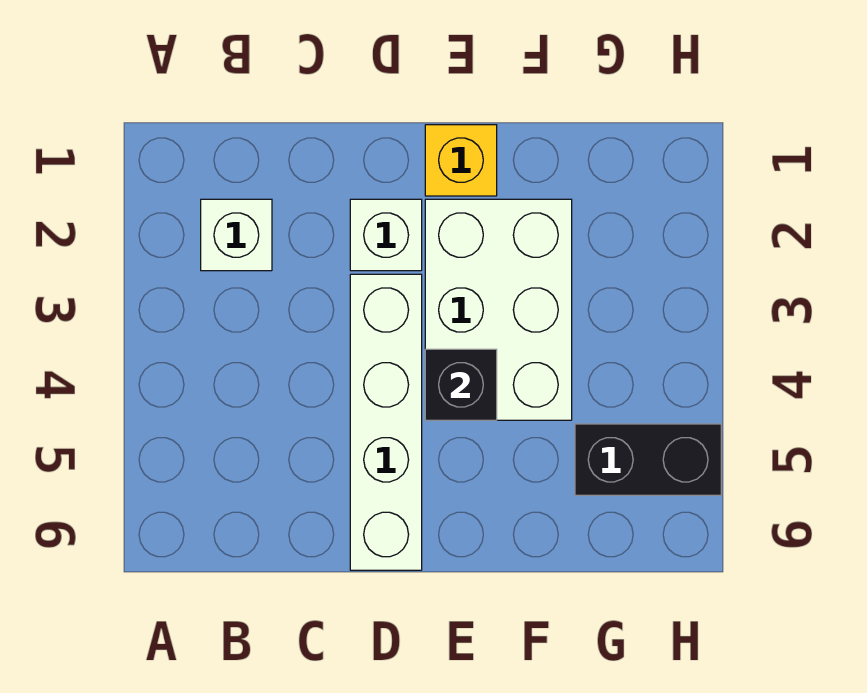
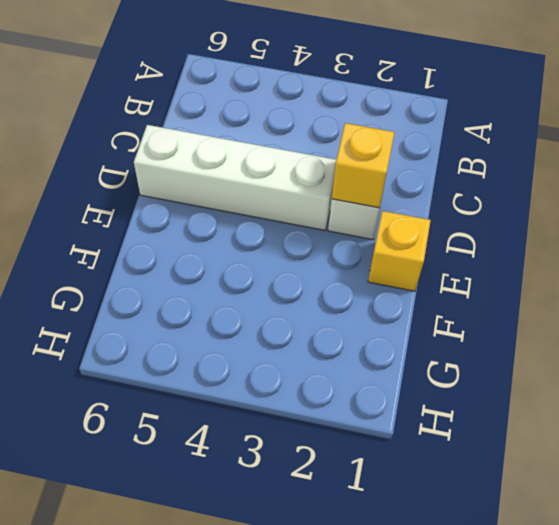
yellow brick D2 level 2 -> none
none -> white brick B2 level 1
none -> white brick E2:F4 level 1

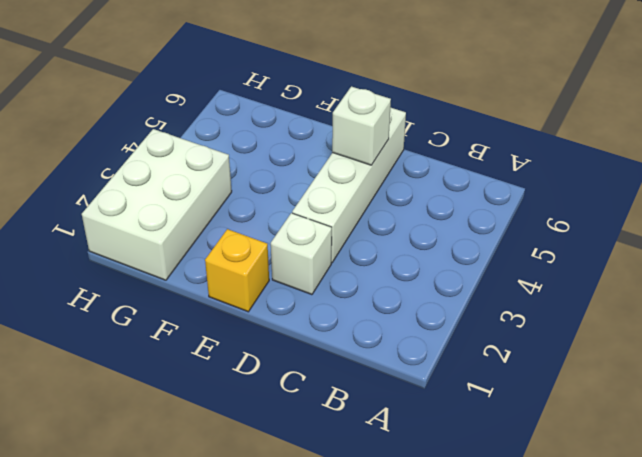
white brick D5 level 2 -> white brick B2 level 1
white brick G1:H3 level 1 -> white brick E2:F4 level 1
none -> black brick G5:H5 level 1
none -> black brick E4 level 2

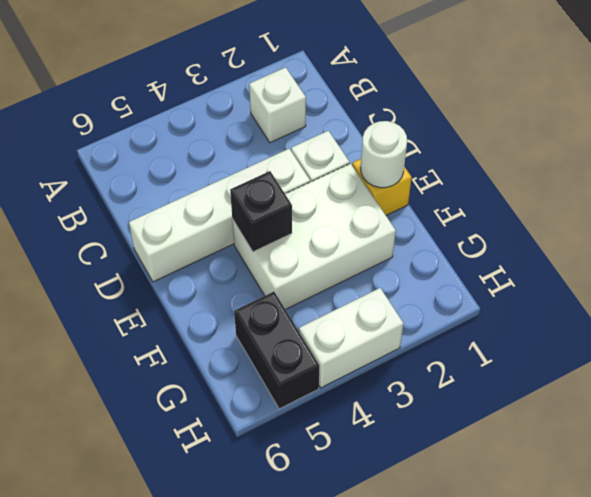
white round brick E1 level 2 -> none
white brick H3:H4 level 1 -> none

